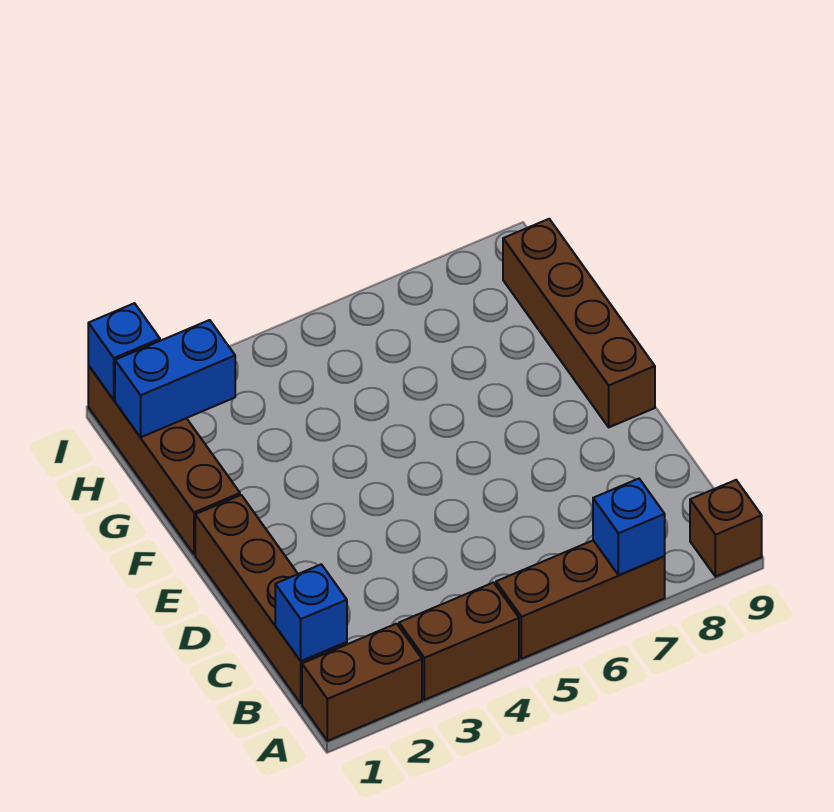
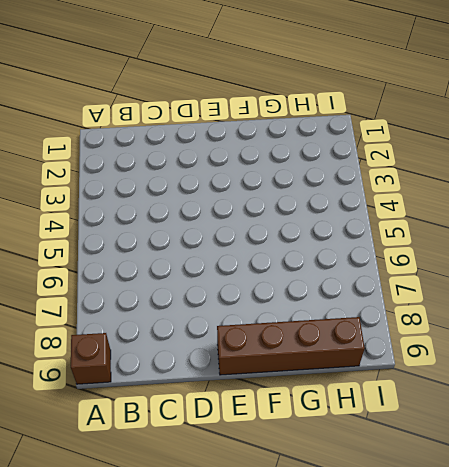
none -> brown brick A1:A2 level 1
none -> brown brick A3:A4 level 1

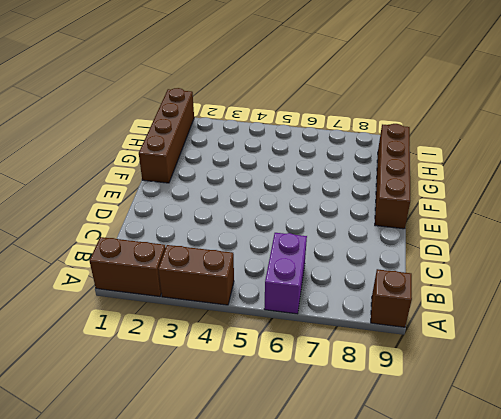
purple brick A6:B6 level 1 -> brown brick A5:A7 level 1
none -> brown brick B1:E1 level 1
none -> blue brick A7 level 2

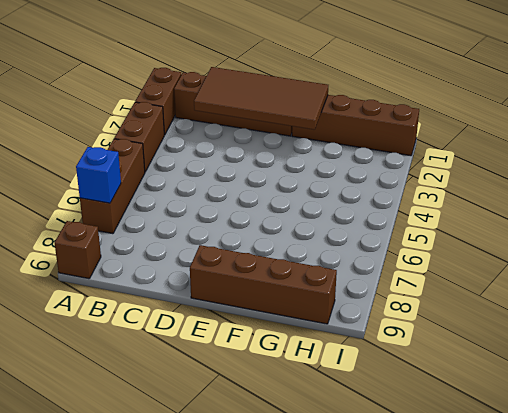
brown tile C1:F2 level 2 -> none
none -> blue brick B1 level 2
none -> blue brick H1:H2 level 2

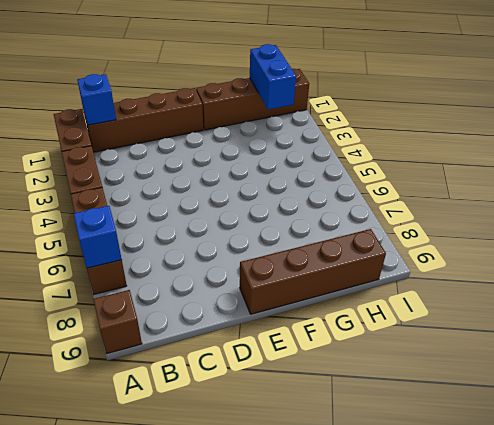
none -> blue brick I1 level 2

